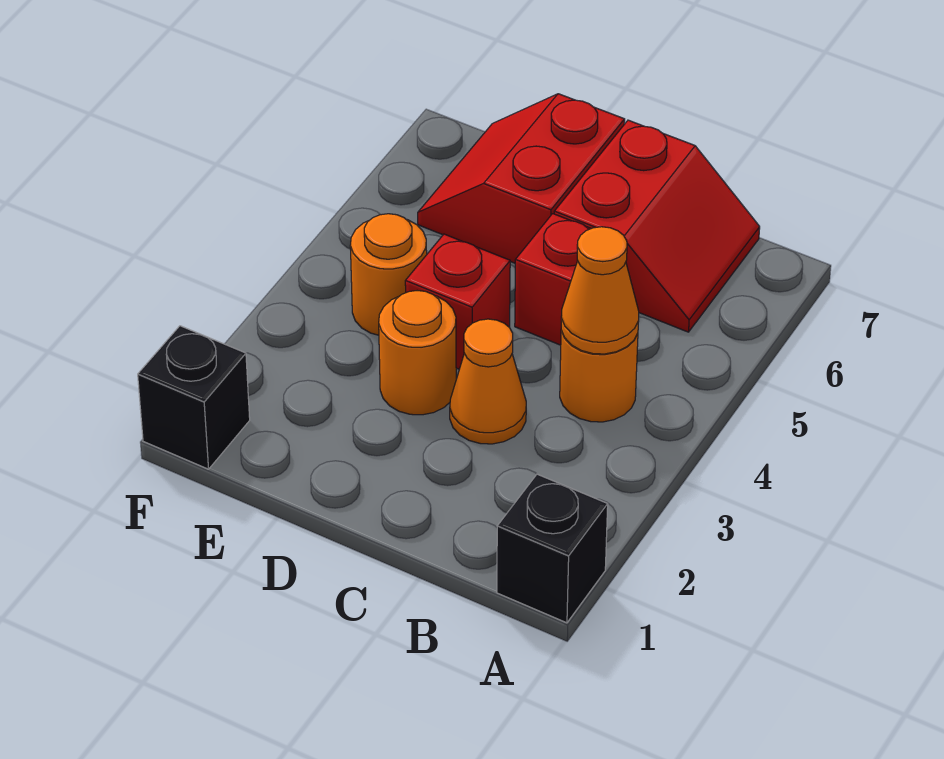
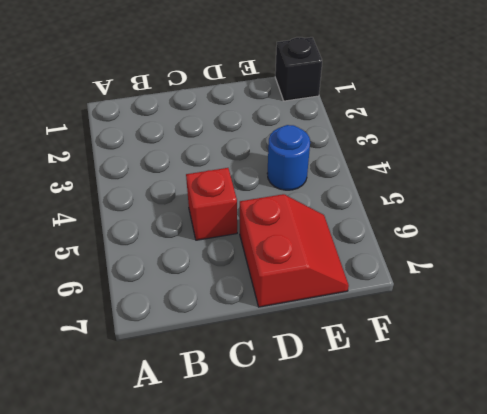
blue round brick E4 level 1 -> orange round brick E4 level 1
none -> black brick A1 level 1
none -> orange round brick B4 level 1

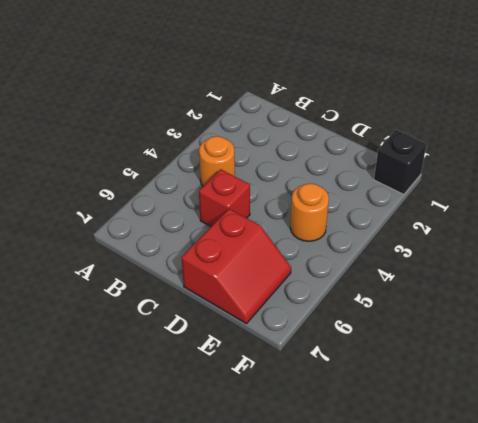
none -> black brick A1 level 1
none -> red slope B6:C7 level 1 top C

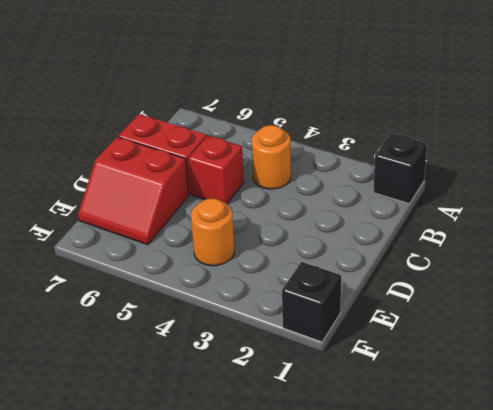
none -> orange cone C3 level 1
none -> orange round brick D3 level 1

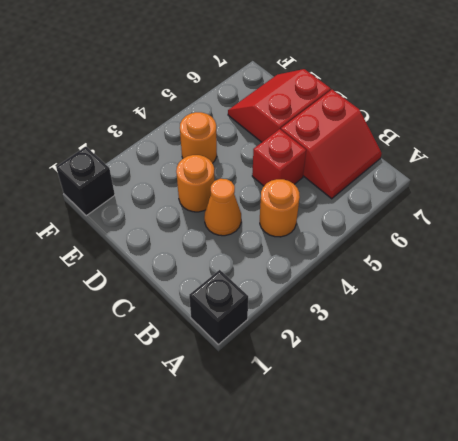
none -> red brick D4 level 1
none -> orange cone B4 level 2

